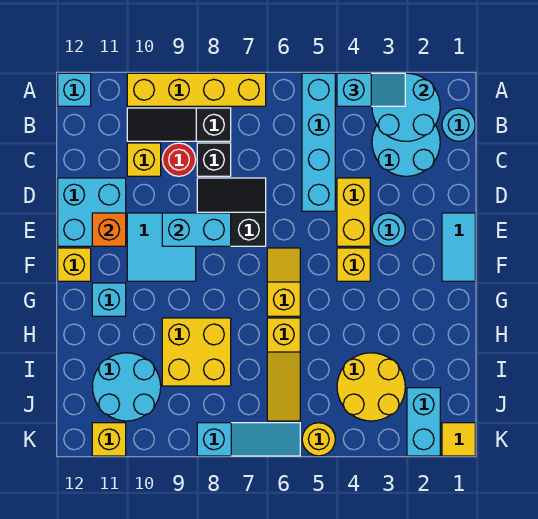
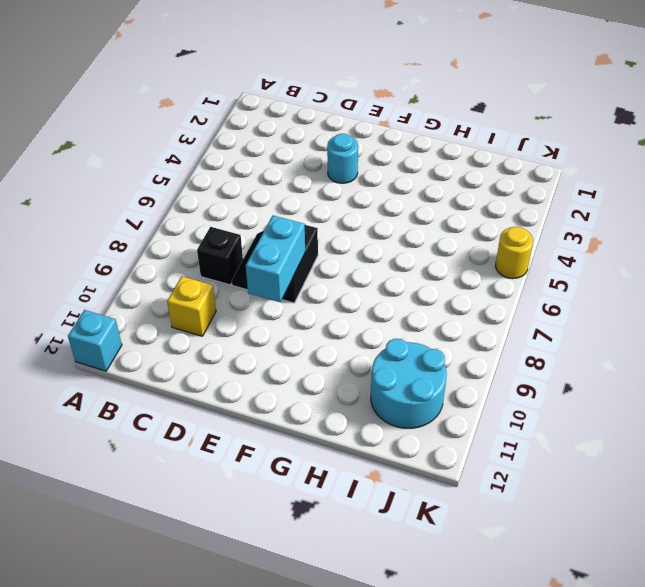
none -> cyan brick A5:D5 level 1
none -> yellow brick A7:A10 level 1
none -> cyan round brick B1 level 1
none -> cyan round brick B2:C3 level 1

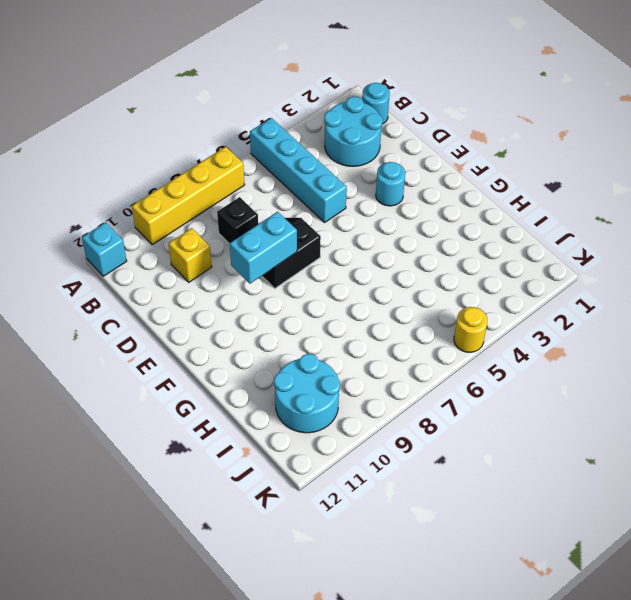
none -> black slope B8:B10 level 1 top 8
none -> red round brick C9 level 1
none -> yellow brick D4:E4 level 1
none -> cyan brick D11:E12 level 1

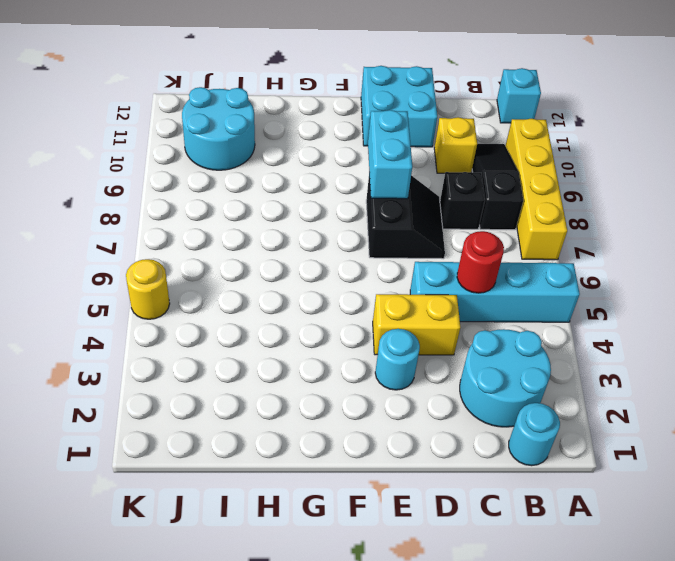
red round brick C5 level 2 -> red round brick C9 level 1
none -> cyan tile E1:F1 level 1
none -> cyan tile E9:F10 level 1
none -> yellow brick F4 level 1
none -> yellow slope F6:G6 level 1 top G

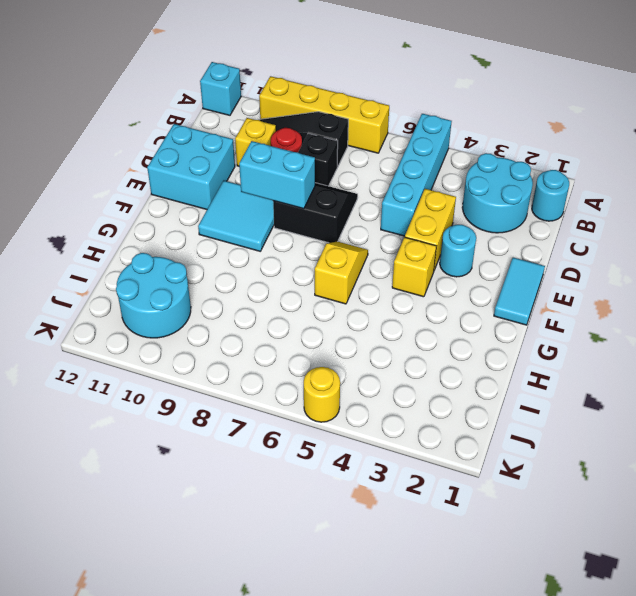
none -> yellow brick F12 level 1
none -> cyan brick G11 level 1
none -> yellow slope H6:J6 level 1 top H
none -> yellow brick H8:I9 level 1

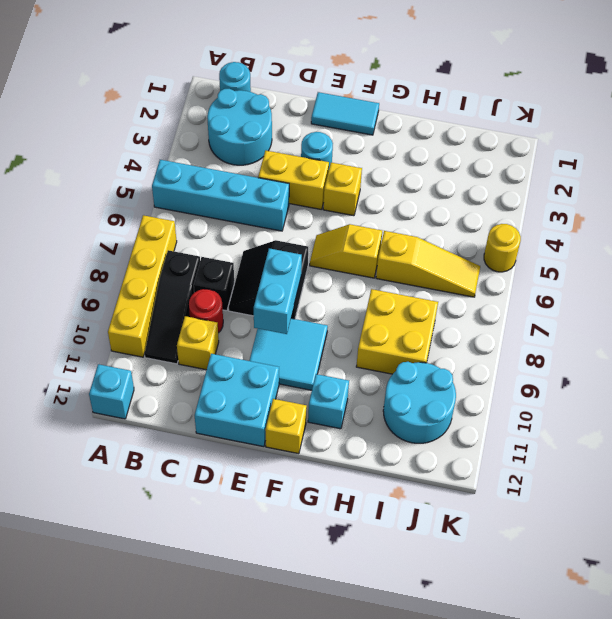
none -> yellow round brick I3:J4 level 1
none -> cyan brick J2:K2 level 1
none -> yellow tile K1 level 1
none -> cyan slope K6:K8 level 1 top 8

